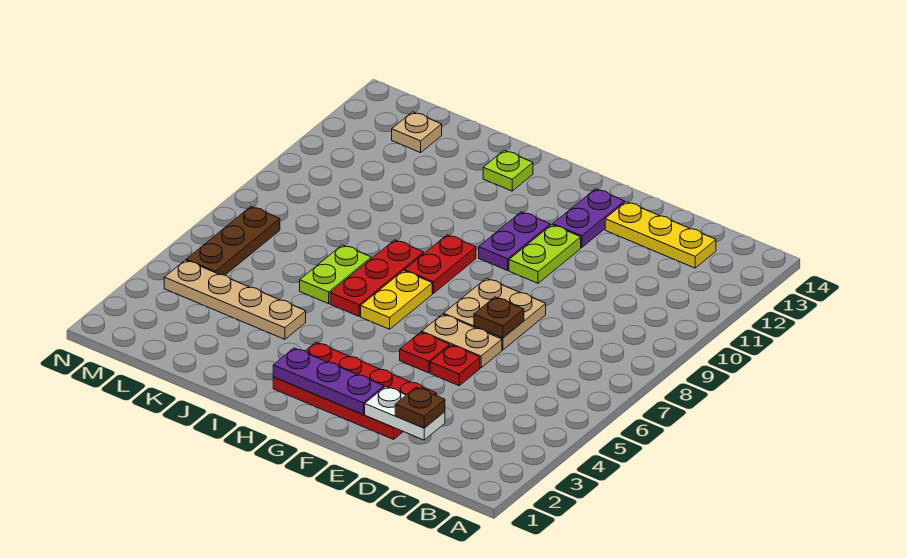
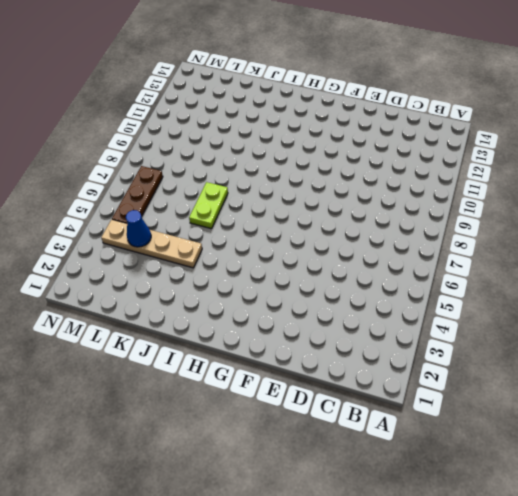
blue cone L4 level 2 -> none
none -> yellow plate C13:E13 level 1
none -> red plate E2:H3 level 1
none -> red plate E5 level 1

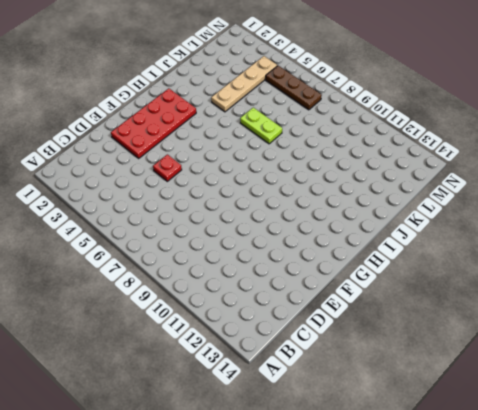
none -> yellow plate C13:E13 level 1
none -> tan plate E6:F6 level 1
none -> tan plate E7:F8 level 1

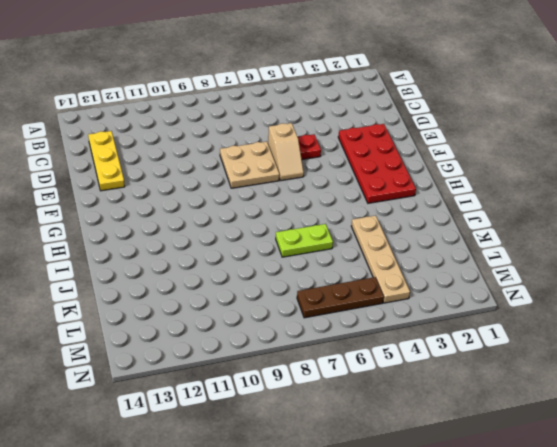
tan slope E6:F6 level 1 top E -> tan plate E6:F6 level 1
none -> red plate F5 level 1
none -> lime plate F10:F11 level 1
none -> purple plate F12:F13 level 1

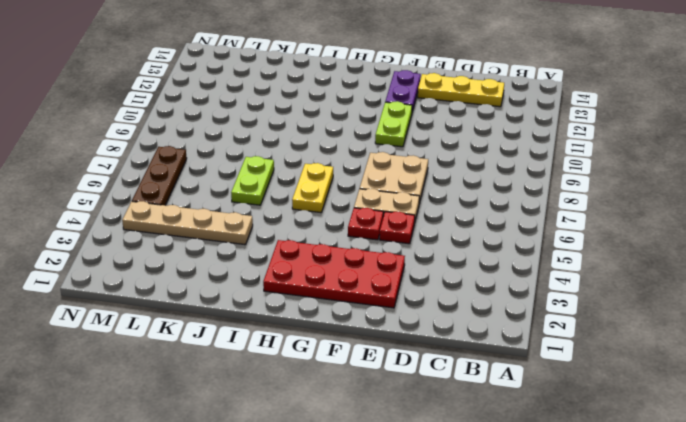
none -> purple plate G10:G11 level 1
none -> red plate H8:H9 level 1
none -> red plate I6:I8 level 1

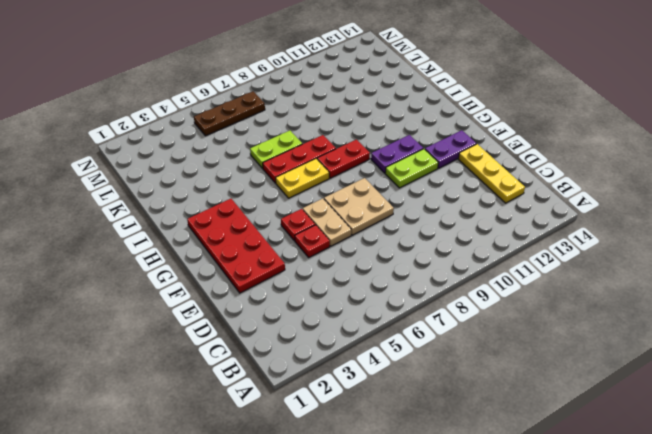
none -> lime plate I13 level 1
none -> tan plate J4:M4 level 1
none -> tan plate L13 level 1

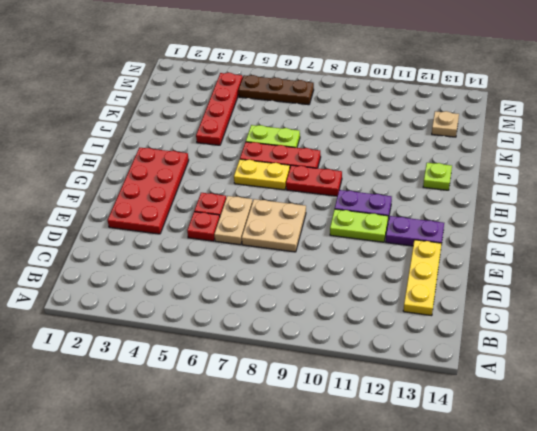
red plate J4:M4 level 1 -> tan plate J4:M4 level 1
none -> white plate D2:E2 level 2
none -> brown plate E7 level 2
none -> purple plate F2:H2 level 2

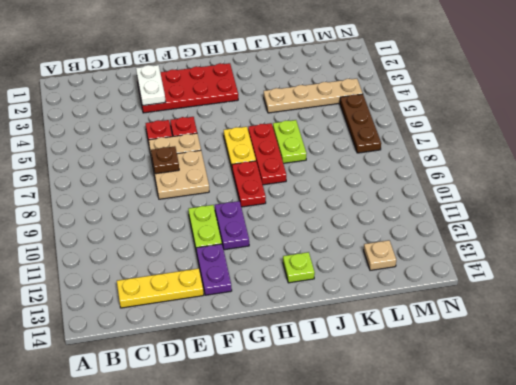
white plate E2:E3 level 2 -> white plate D2:E2 level 2
none -> purple plate F2:H2 level 2
none -> brown plate D2 level 3

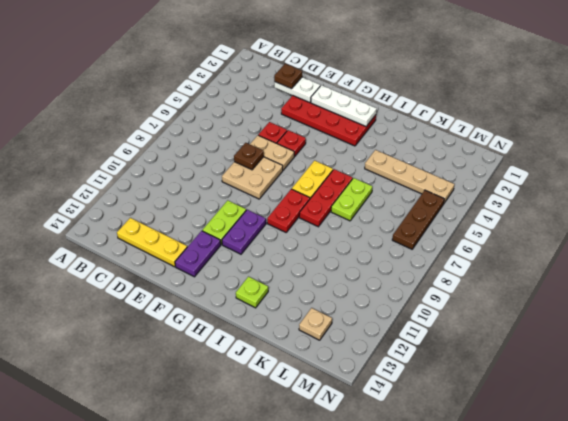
white plate F2:H2 level 2 -> purple plate F2:H2 level 2

